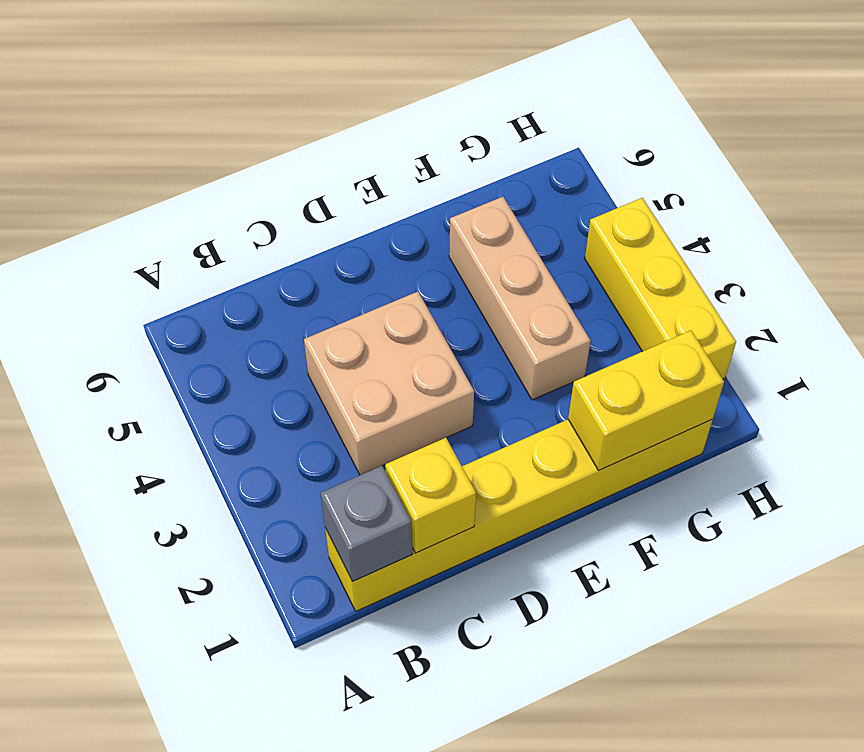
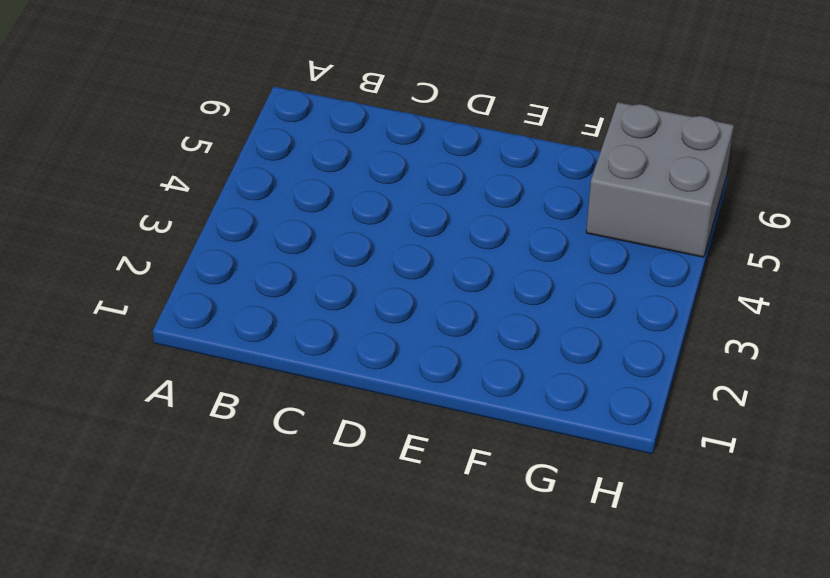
grey brick G5:H6 level 1 -> none
none -> yellow brick B1:G1 level 1
none -> tan brick C3:D4 level 1

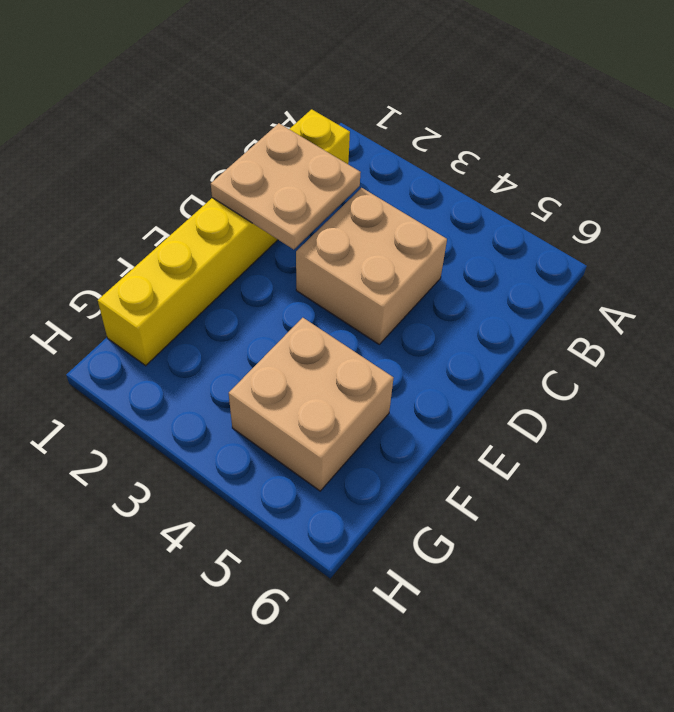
tan plate C1:D2 level 2 -> yellow brick C1 level 2
tan brick F4:G5 level 1 -> tan brick F3:F5 level 1
none -> yellow brick H2:H4 level 1
none -> grey brick B1 level 2

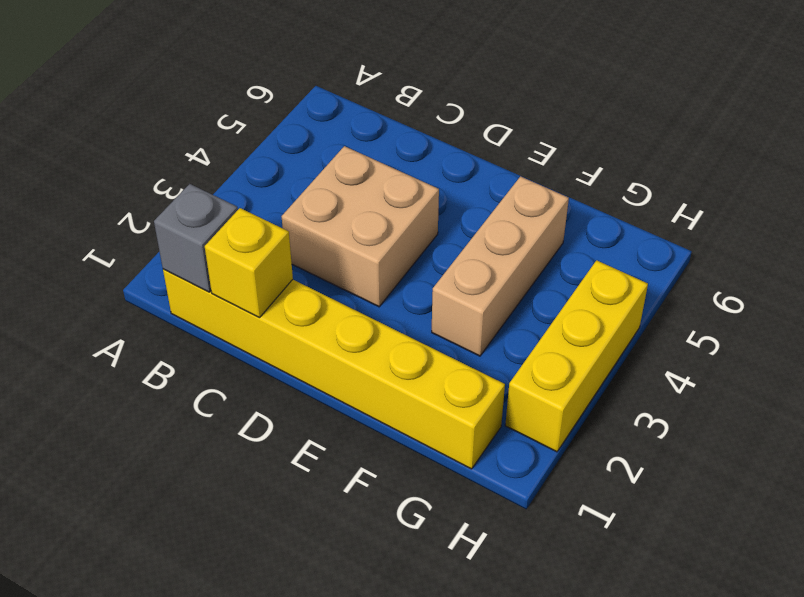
none -> yellow brick F1:G1 level 2

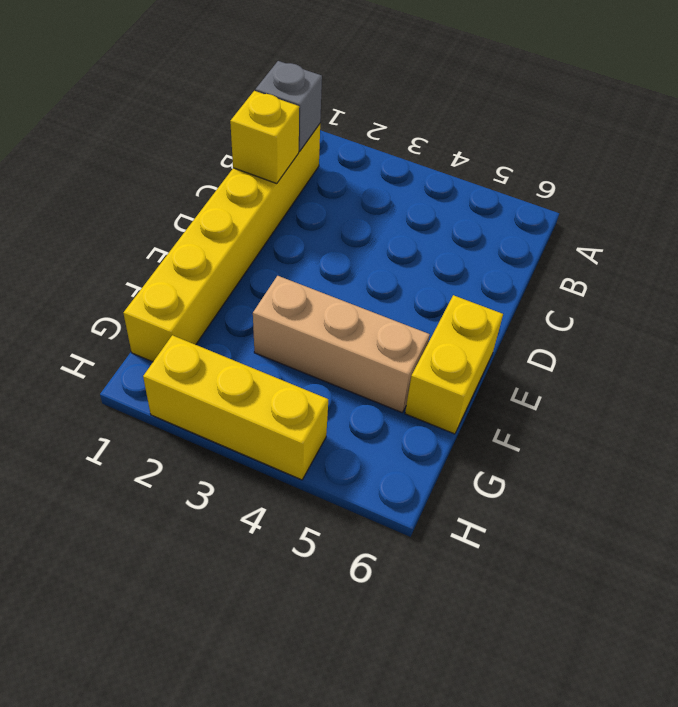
yellow brick E6:F6 level 1 -> yellow brick F1:G1 level 2
none -> tan brick C3:D4 level 1

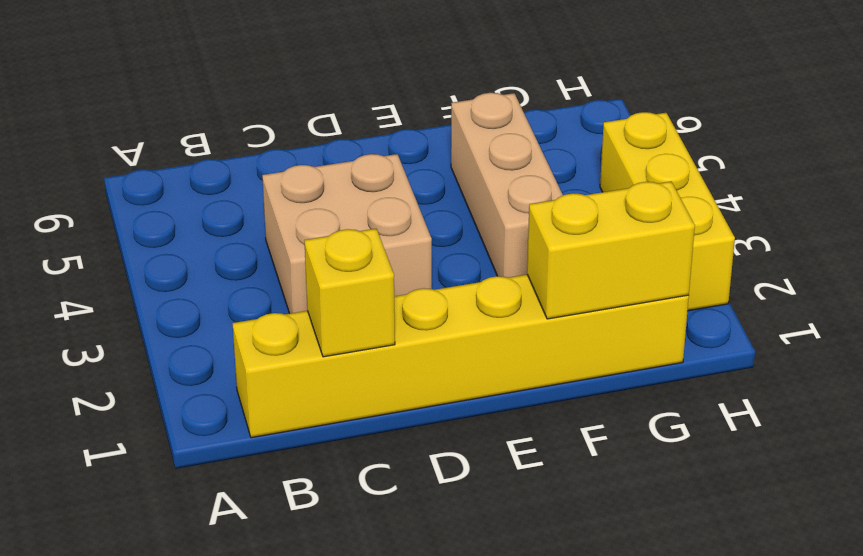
none -> grey brick B1 level 2

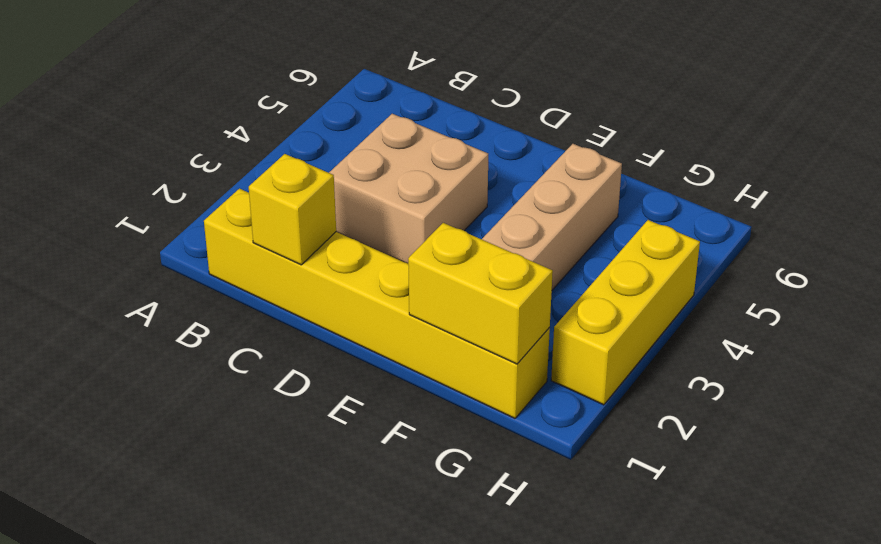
none -> grey brick B1 level 2

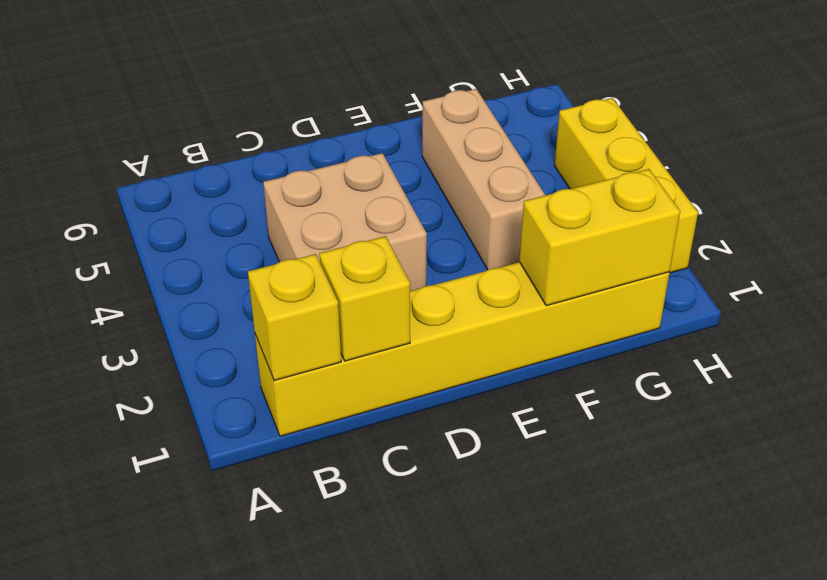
yellow brick B1 level 2 -> grey brick B1 level 2

